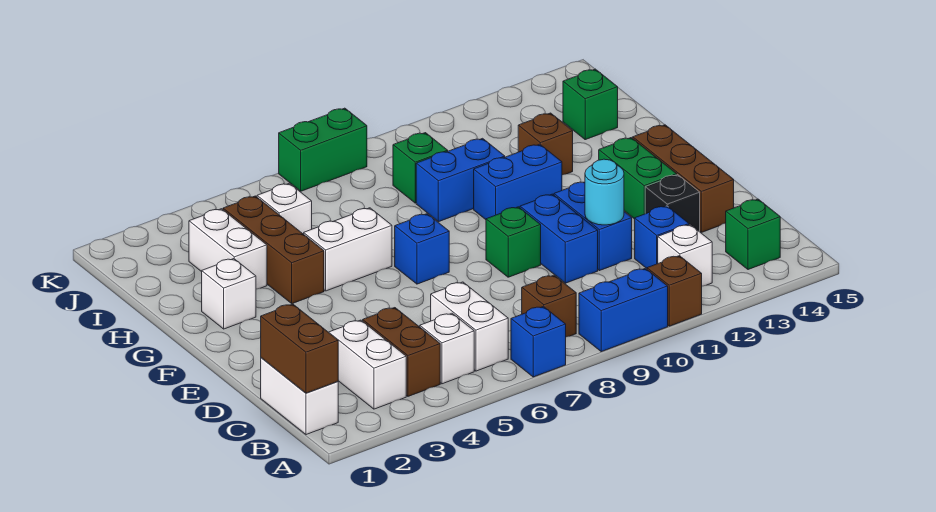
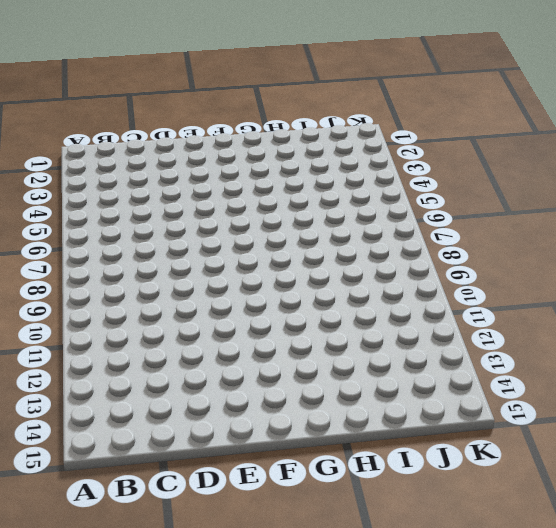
none -> blue brick A7 level 1
none -> blue brick A9:A10 level 1
none -> brown brick A11 level 1
none -> white brick B1:C1 level 1

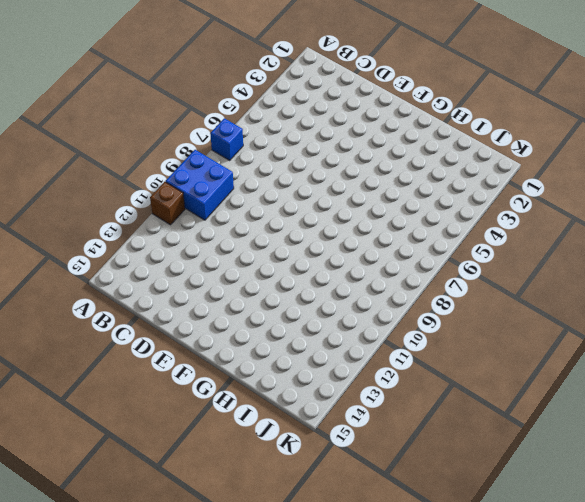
blue brick A9:B10 level 1 -> blue brick A9:A10 level 1
none -> white brick B1:C1 level 1
none -> white brick B3:C3 level 1
none -> brown brick B4:C4 level 1
none -> white brick B5 level 1

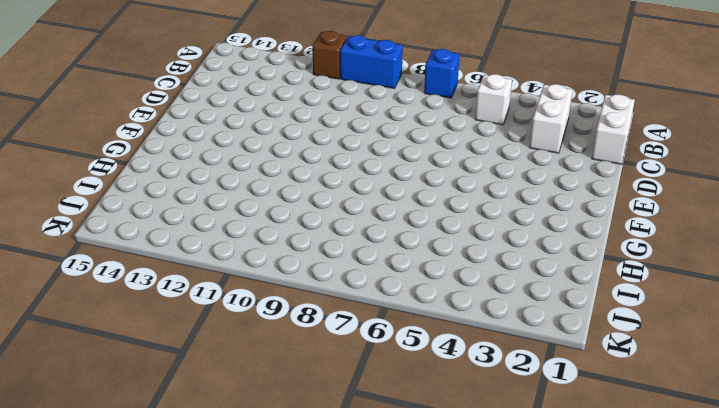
none -> brown brick B4:C4 level 1
none -> white brick B6:C6 level 1
none -> brown brick B8 level 1
none -> white brick B12 level 1

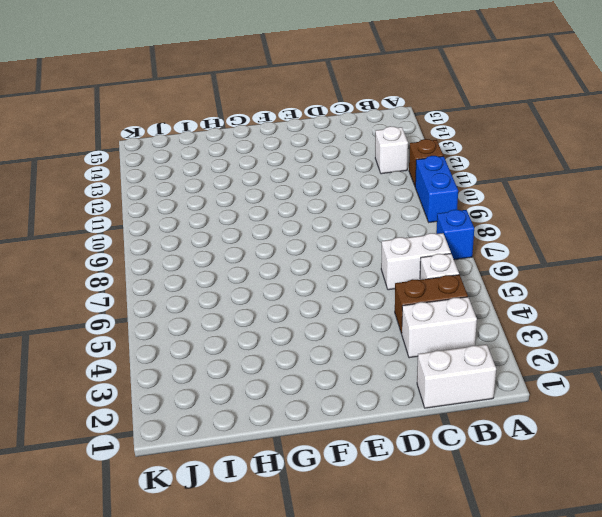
none -> brown brick B8 level 1
none -> green brick B14 level 1
none -> blue brick C12 level 1
none -> blue brick D10:E10 level 1

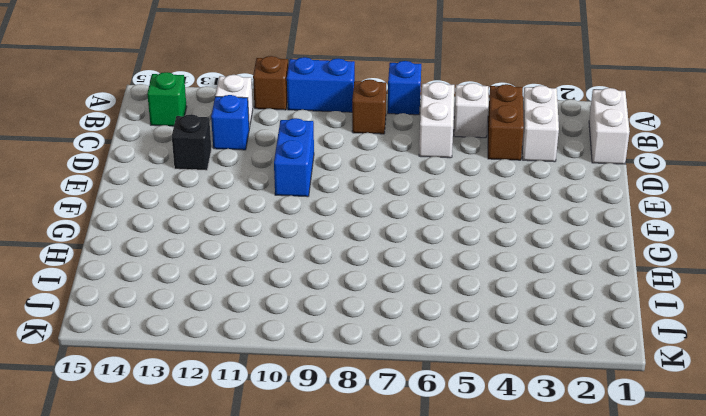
none -> blue brick D11:E11 level 1
none -> brown brick D14:F14 level 1
none -> green brick E9 level 1
none -> green brick E13:F13 level 1

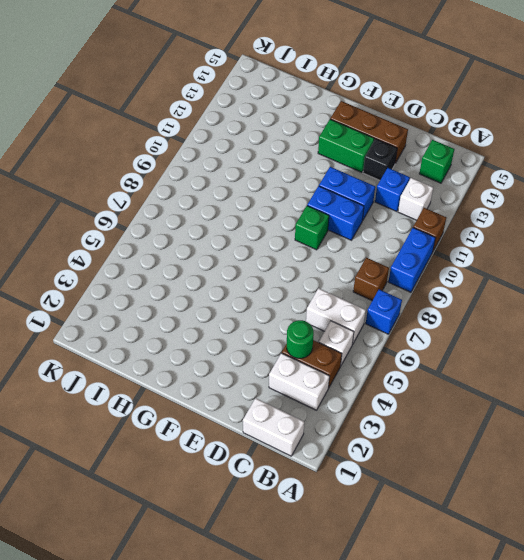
green round brick C4 level 2 -> none
none -> blue brick F7 level 1
none -> white brick G2 level 1
none -> brown brick G4:I4 level 1
none -> white brick G5:G6 level 1

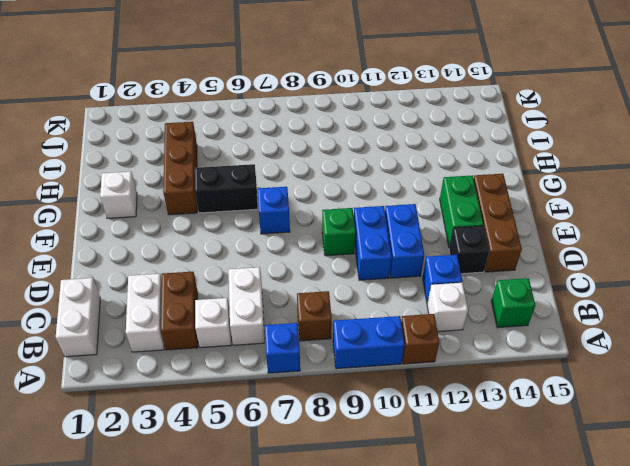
black brick G5:G6 level 1 -> white brick G5:G6 level 1
none -> blue brick G10:G11 level 1
none -> white brick H3:I3 level 1
none -> blue brick H9:H10 level 1
none -> brown brick H12 level 1

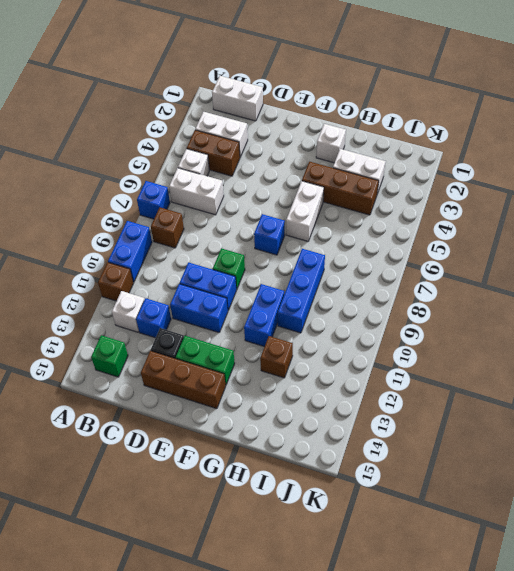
blue brick H8:H10 level 1 -> blue brick H9:H10 level 1
none -> white brick I5 level 1
none -> green brick I9 level 1
none -> green brick I14 level 1
none -> green brick K7:K8 level 1

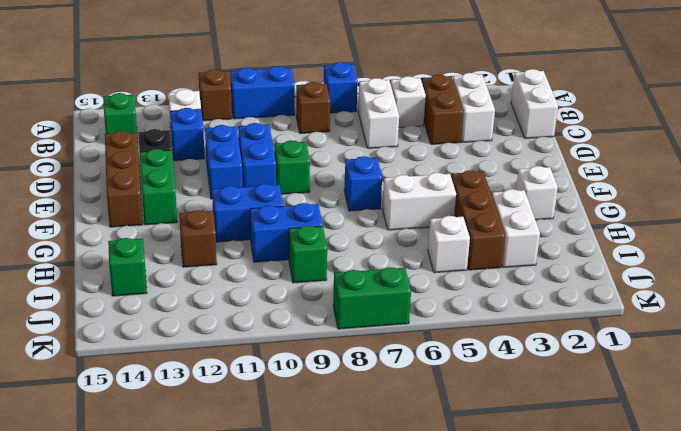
none -> brown brick B1:C1 level 2
none -> cyan round brick D11 level 2

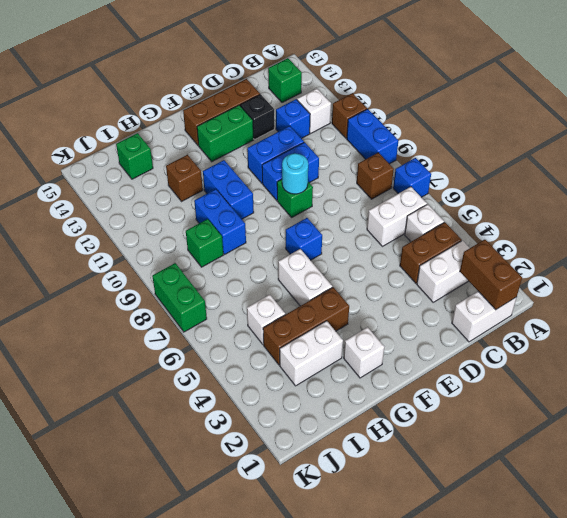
brown brick B1:B2 level 2 -> brown brick B1:C1 level 2
cyan round brick E9 level 2 -> cyan round brick D11 level 2

